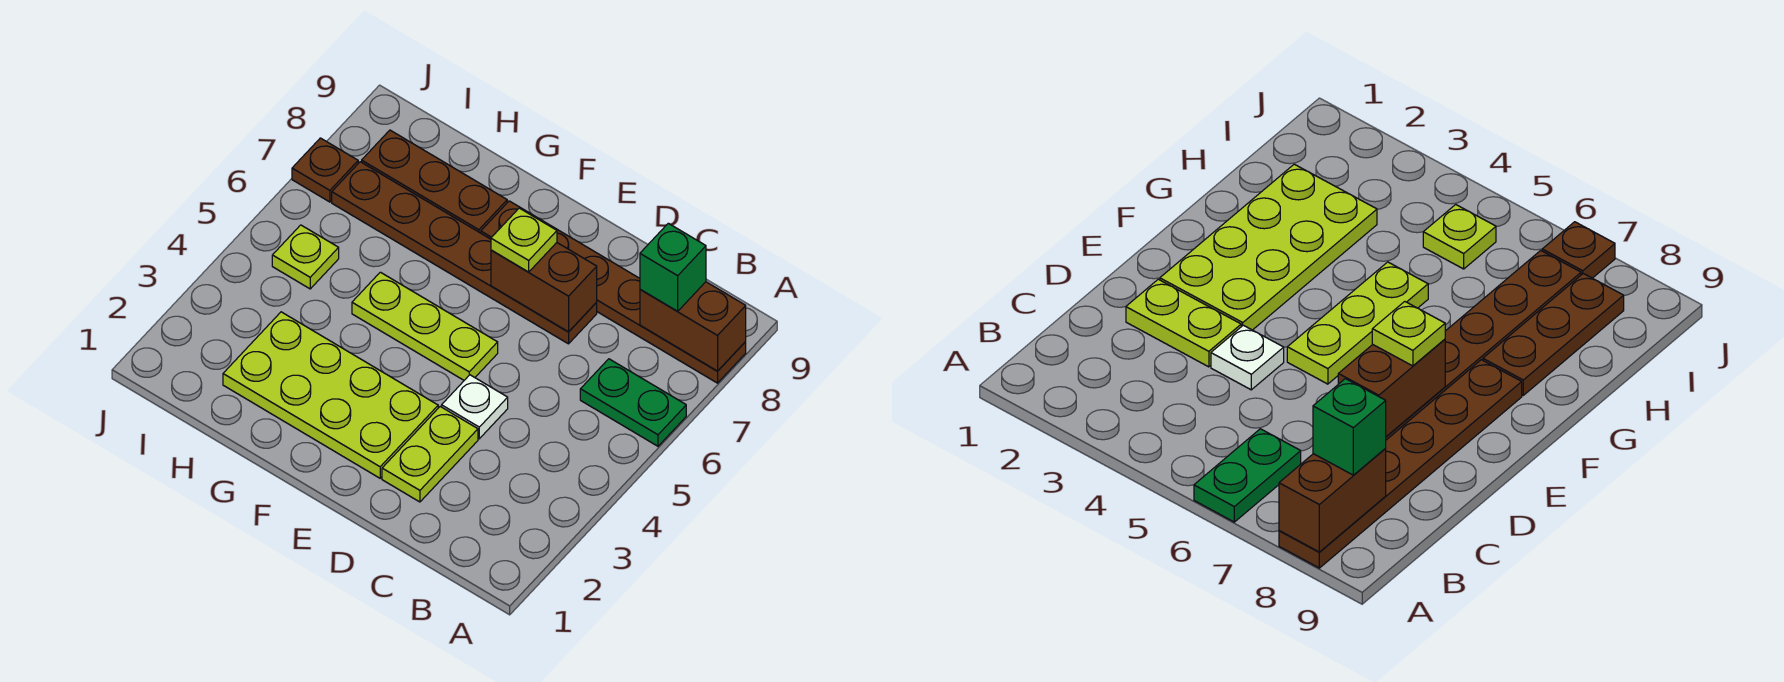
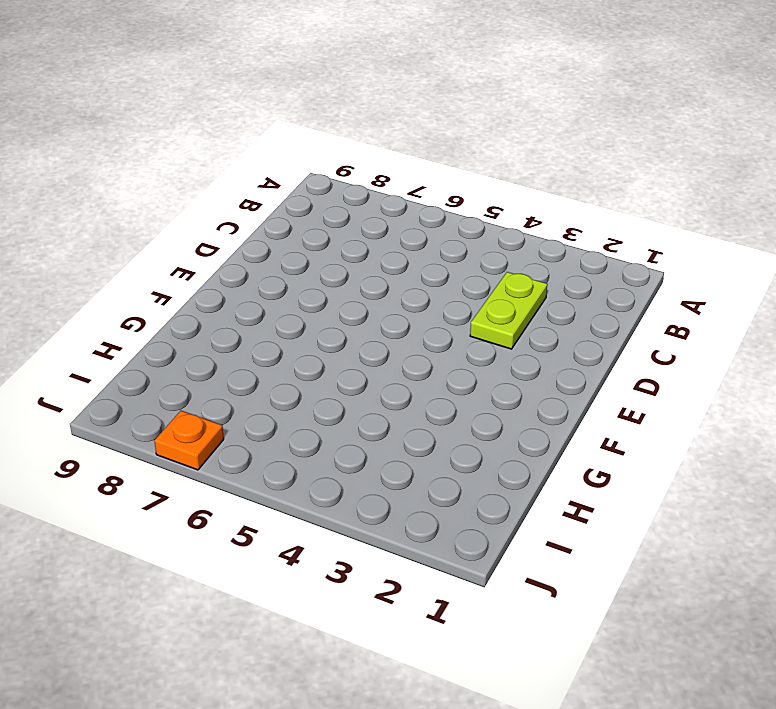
lime plate C3:D3 level 1 -> lime plate D2:D3 level 1
orange plate J7 level 1 -> brown plate J7 level 1
none -> green plate A6:B6 level 1
none -> brown plate A8:F8 level 1
none -> white plate D4 level 1

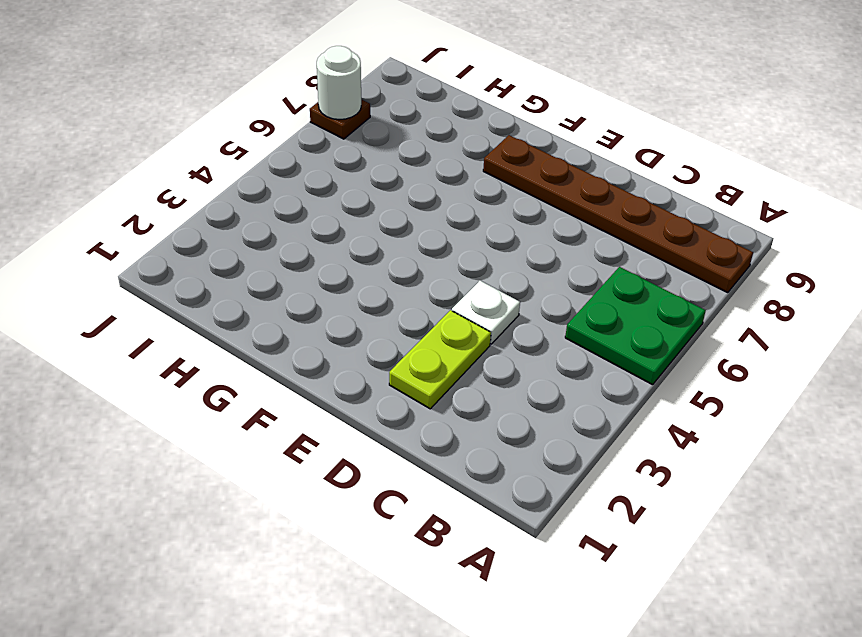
green plate A5:B6 level 1 -> green plate A6:B6 level 1
white round brick J7 level 2 -> none
none -> brown plate D7:I7 level 1
none -> lime plate E2:H3 level 1
none -> lime plate E5:G5 level 1

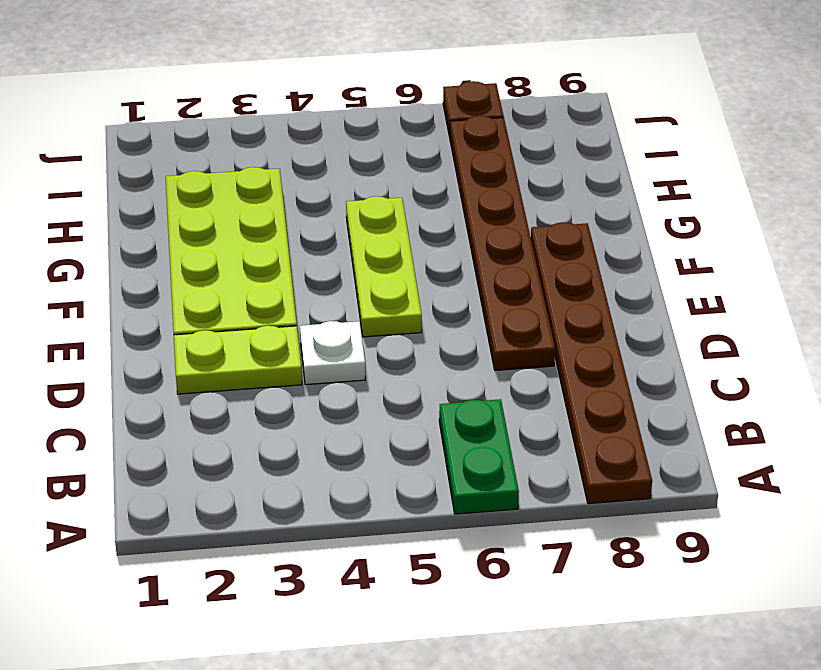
none -> brown plate G8:I8 level 1
none -> lime plate I5 level 1
none -> brown brick A8:B8 level 2

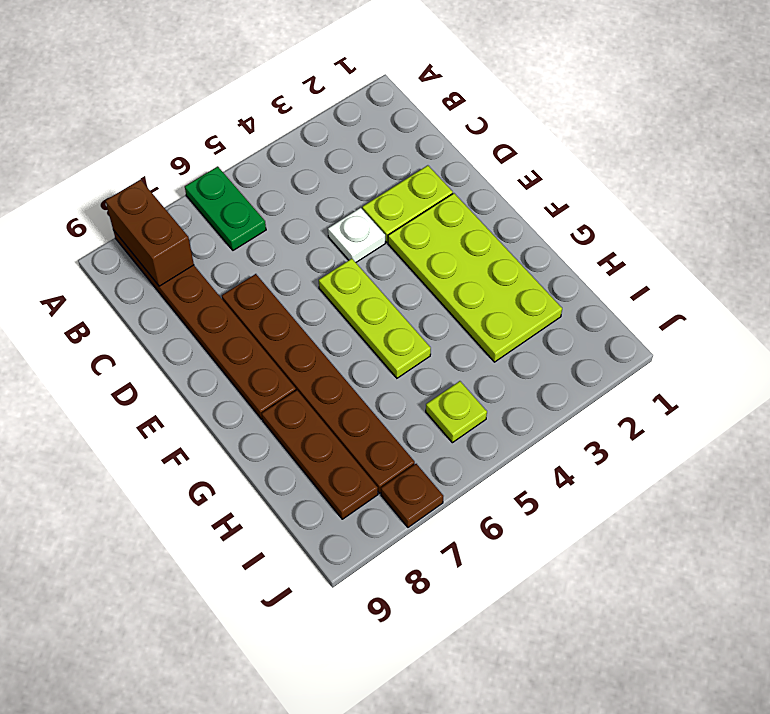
none -> brown brick D7:E7 level 2
none -> green brick B8 level 3
none -> lime plate E7 level 3

